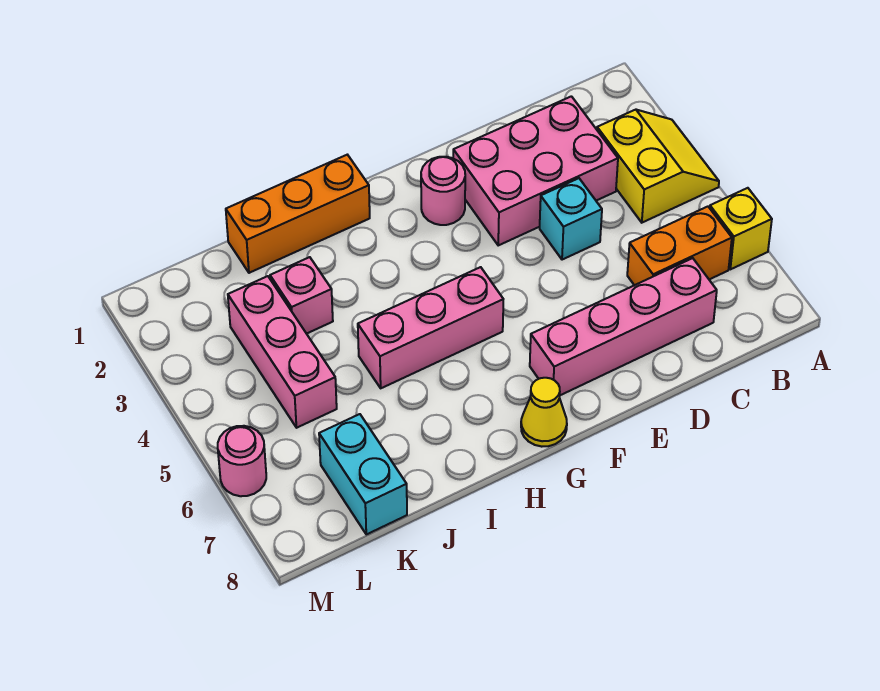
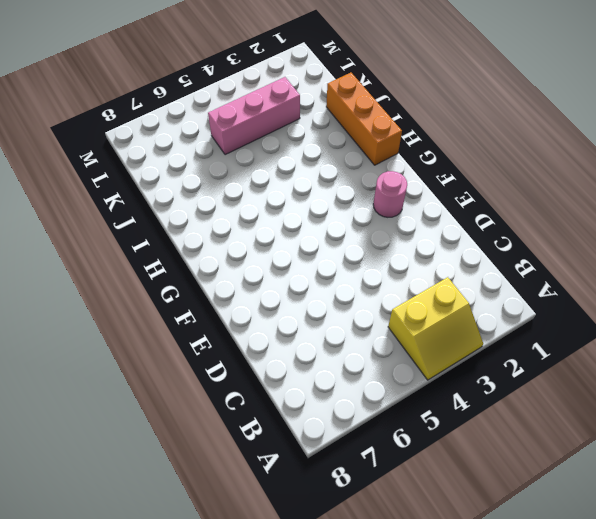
none -> yellow brick A6 level 1
none -> orange brick B6:C6 level 1
none -> pink brick C2:E3 level 1

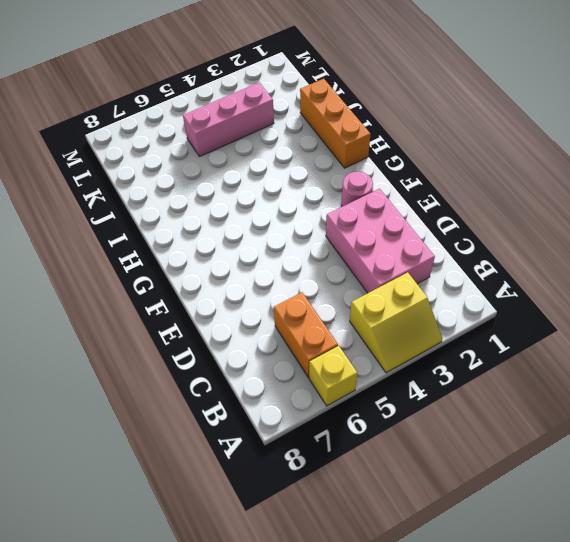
none -> pink brick C7:F7 level 1
none -> cyan brick D4 level 1
none -> pink brick G5:I5 level 1

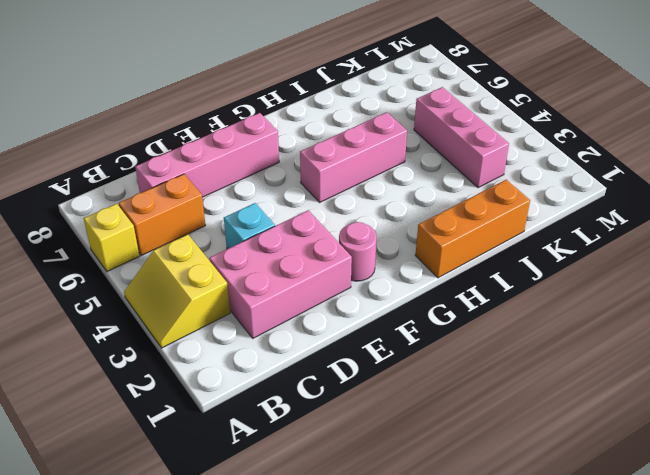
none -> yellow cone G8 level 1
none -> pink brick J3 level 1
none -> cyan brick K7:K8 level 1

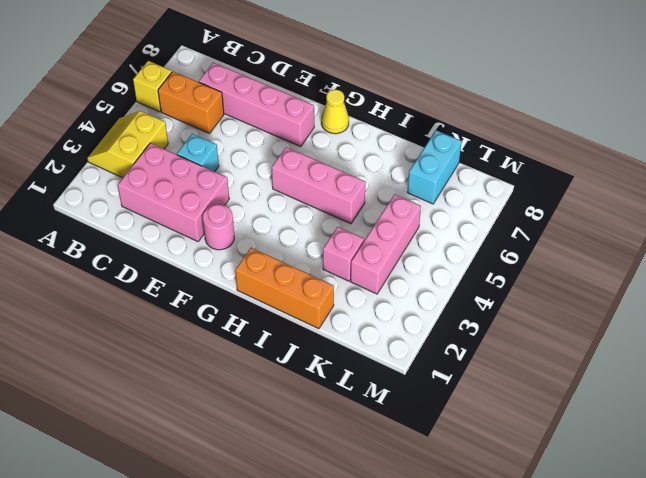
none -> pink round brick M6 level 1

